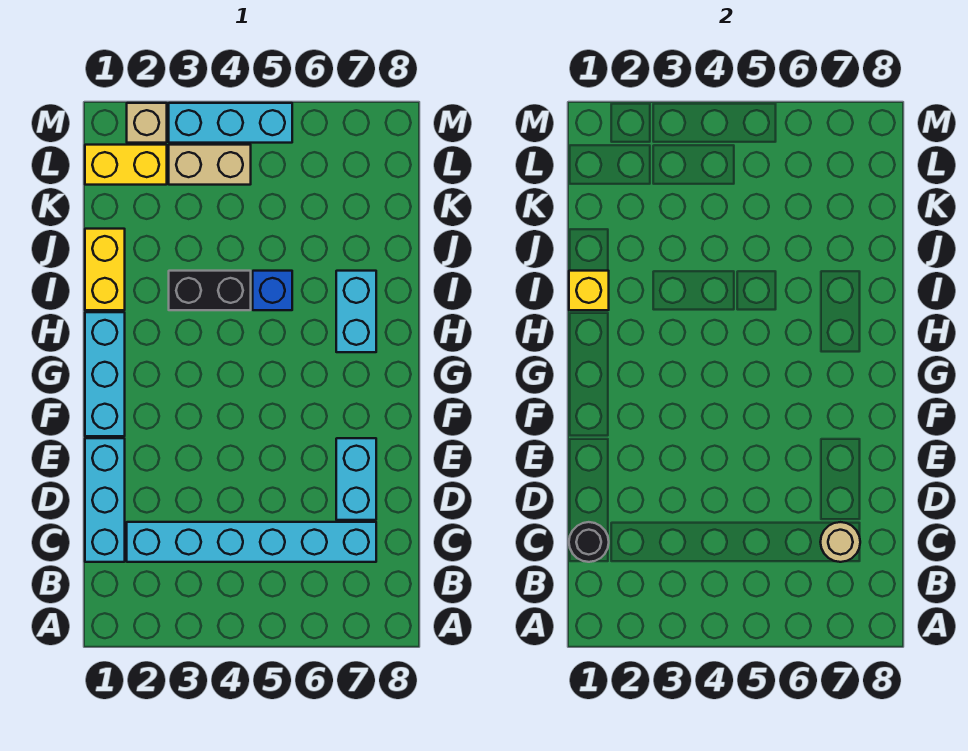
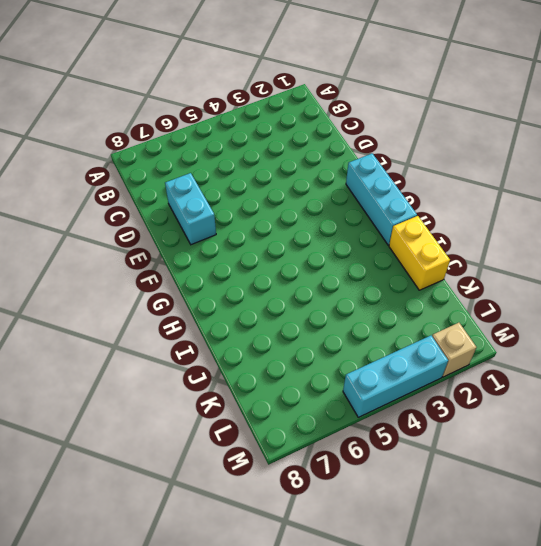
none -> cyan brick C1:E1 level 1
none -> cyan brick C2:C7 level 1
none -> cyan brick H7:I7 level 1

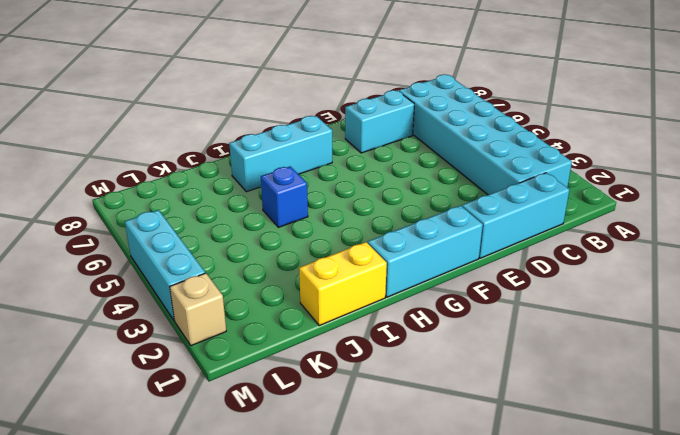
cyan brick B2:C7 level 1 -> cyan brick C2:C7 level 1
cyan brick G7:I7 level 1 -> cyan brick H7:I7 level 1
none -> black brick I3:I4 level 1
none -> yellow brick L1:L2 level 1
none -> tan brick L3:L4 level 1

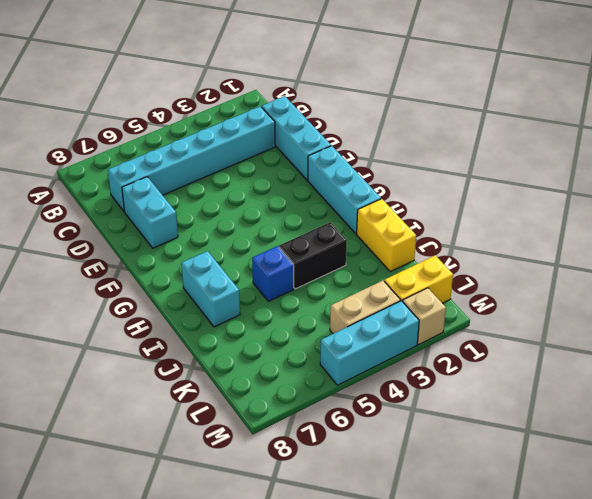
none -> black round brick C1 level 2
none -> tan round brick C7 level 2
none -> yellow brick I1 level 2

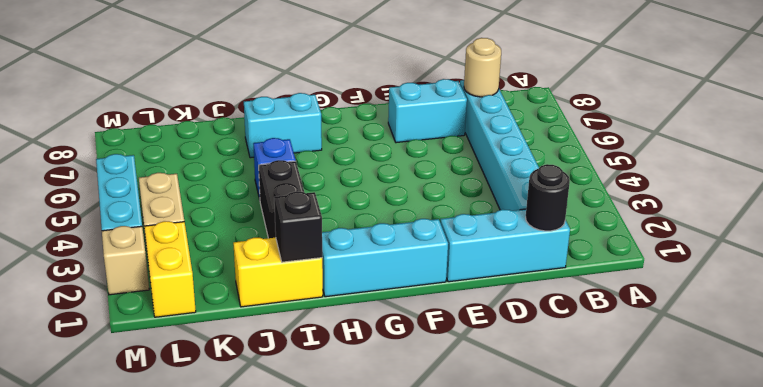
black brick I1 level 2 -> yellow brick I1 level 2

